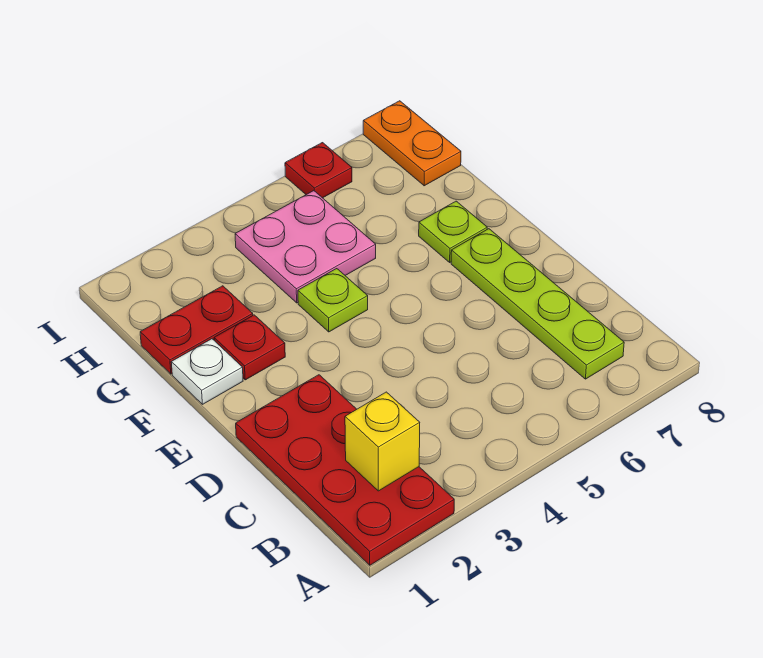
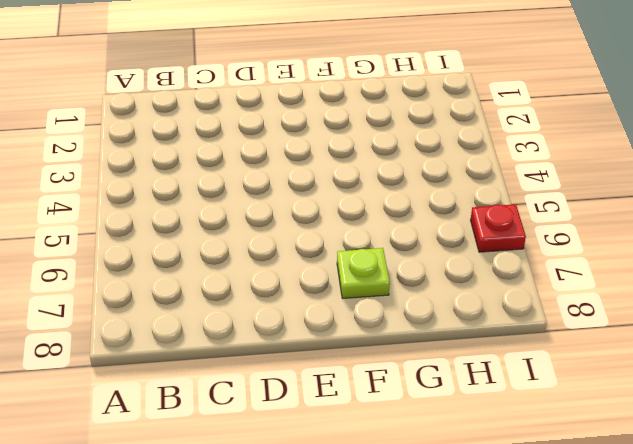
none -> red plate A1:D2 level 1
none -> lime plate B7:E7 level 1

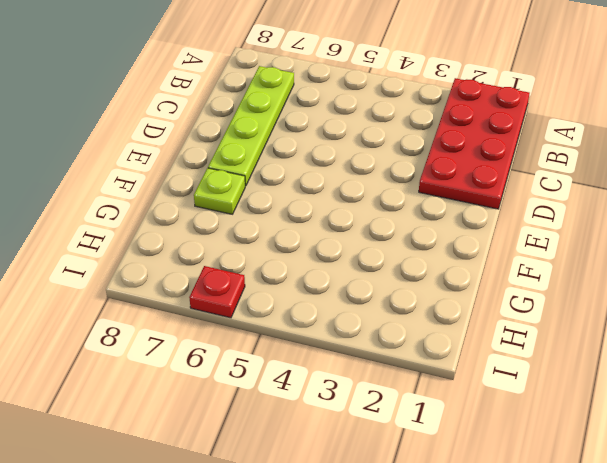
none -> white plate F1 level 1
none -> red plate F2 level 1

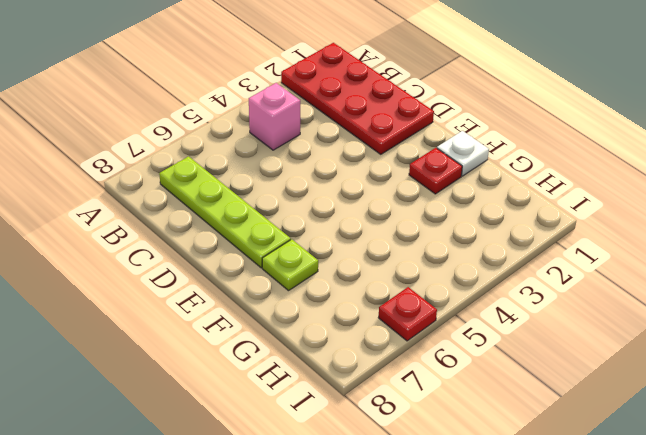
pink brick B4 level 1 -> none
none -> lime plate F4 level 1
none -> red plate G1:G2 level 1

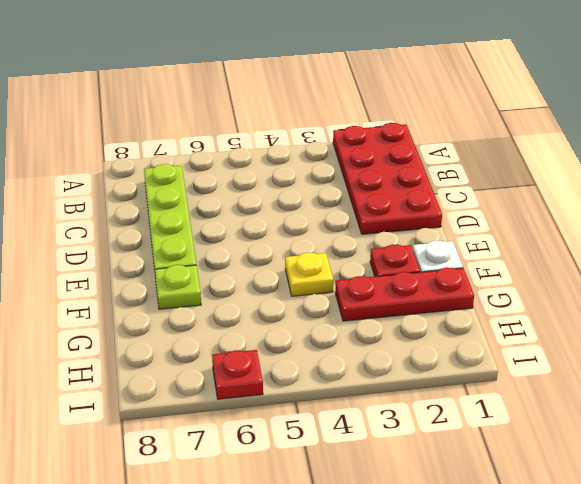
yellow plate F4 level 1 -> lime plate F4 level 1
red plate G1:G3 level 1 -> red plate G1:G2 level 1
none -> pink plate G4:H5 level 1
none -> orange plate H8:I8 level 1

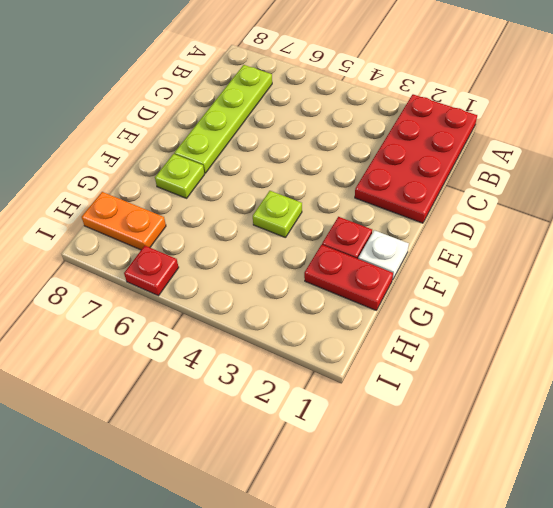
orange plate H7:H8 level 1 -> orange plate H8:I8 level 1
none -> pink plate G4:H5 level 1
none -> yellow brick B2 level 2

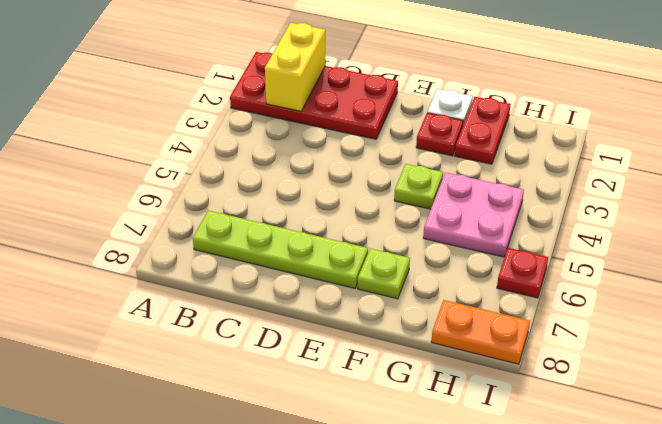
yellow brick B1:B2 level 2 -> yellow brick B2 level 2

